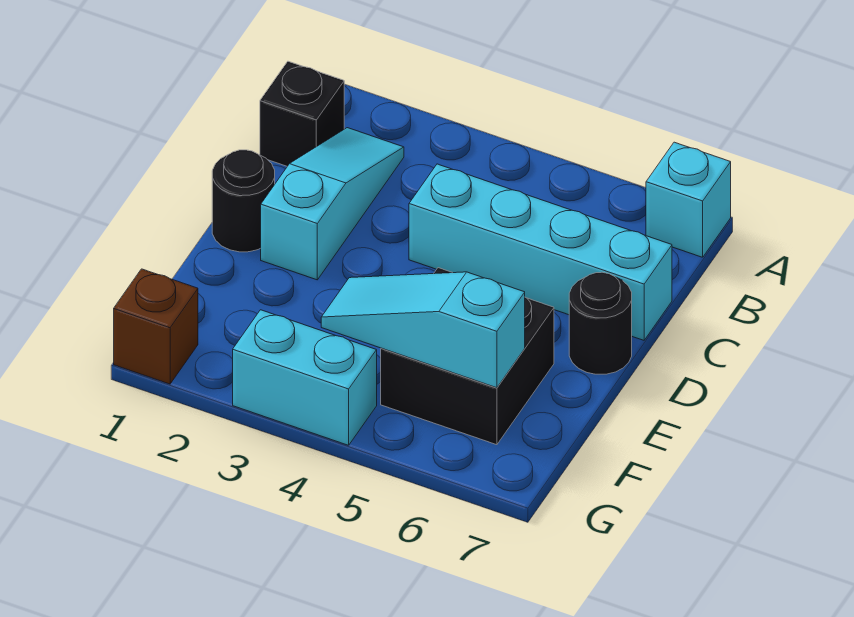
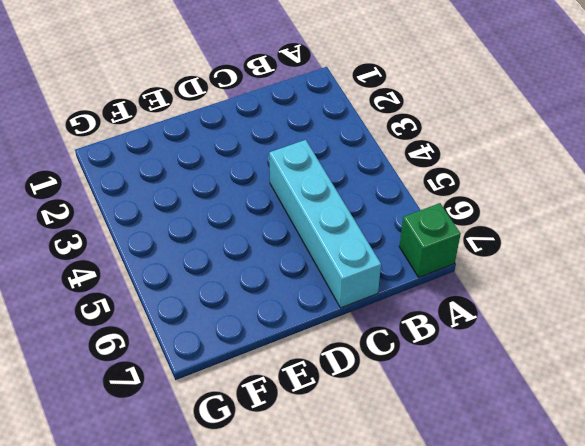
green brick A7 level 1 -> cyan brick A7 level 1
none -> black brick B1 level 1
none -> cyan slope B2:D2 level 1 top D

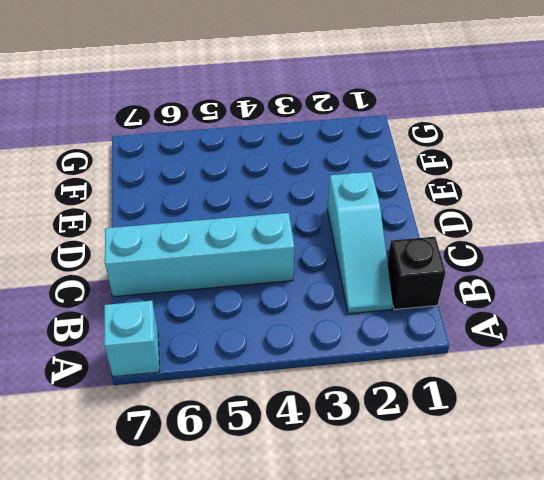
none -> black round brick D1 level 1
none -> black round brick D7 level 1

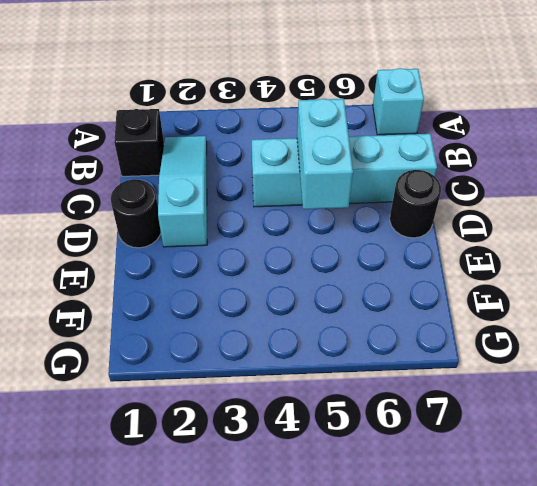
cyan brick C5:D5 level 2 -> cyan brick G3:G4 level 1
none -> black brick E5:F6 level 1
none -> brown brick G1 level 1

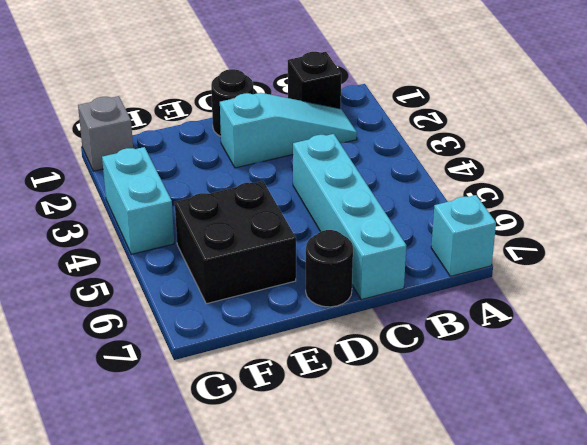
grey brick G1 level 1 -> brown brick G1 level 1
none -> cyan slope F4:F6 level 2 top 6

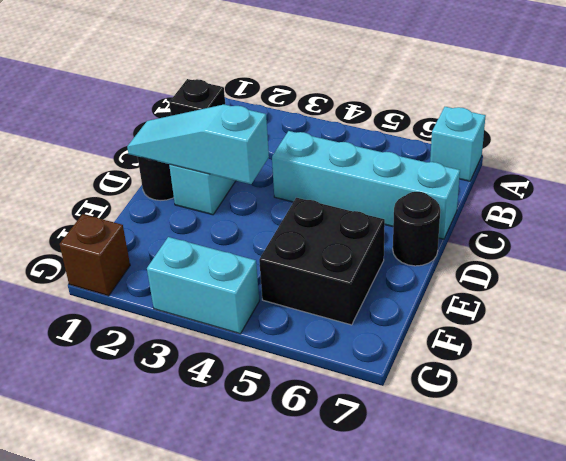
cyan slope D1:D3 level 2 top 3 -> cyan slope F4:F6 level 2 top 6

